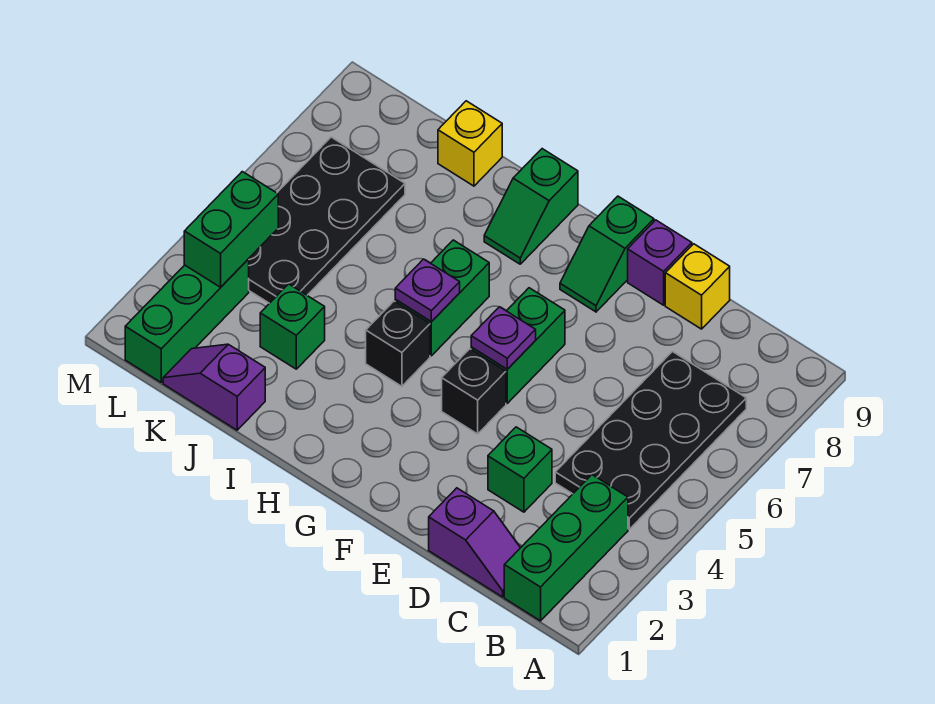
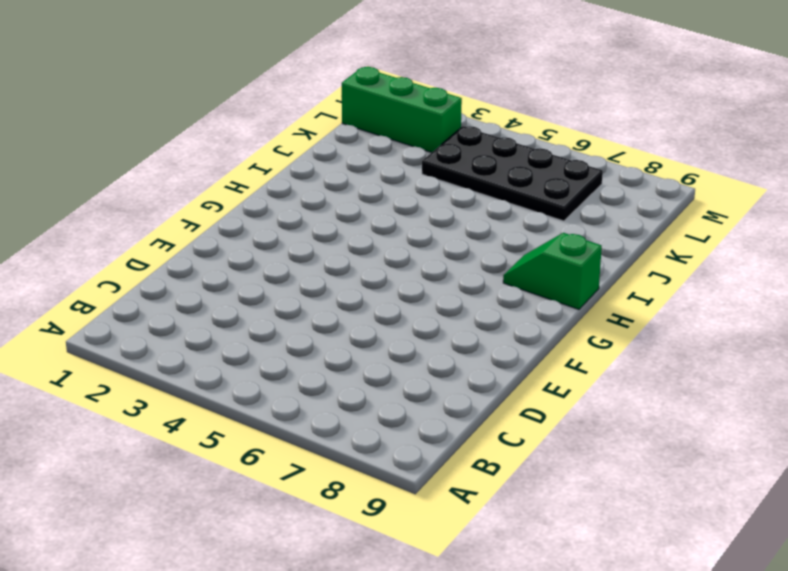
none -> green brick B1:B3 level 1
none -> black plate B4:C7 level 1
none -> purple slope C1:D1 level 1 top D

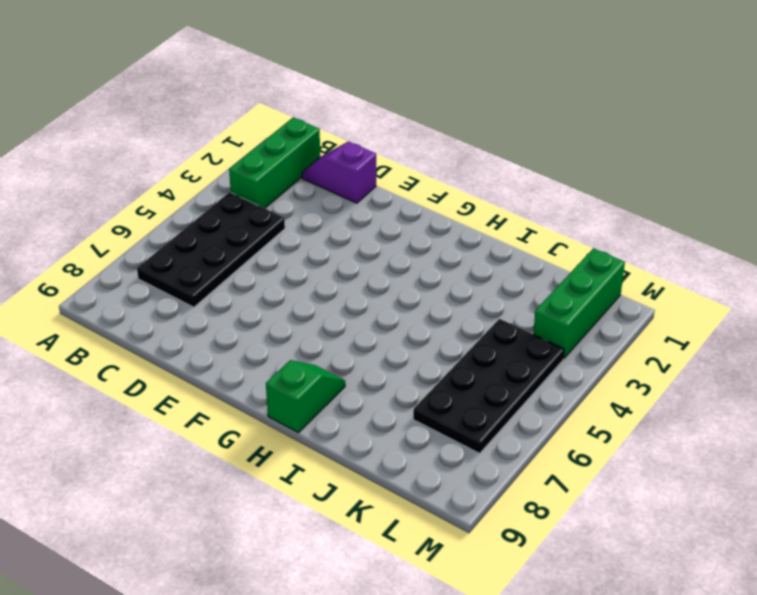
none -> green brick D3 level 1
none -> yellow brick D9 level 1
none -> purple brick E9 level 1

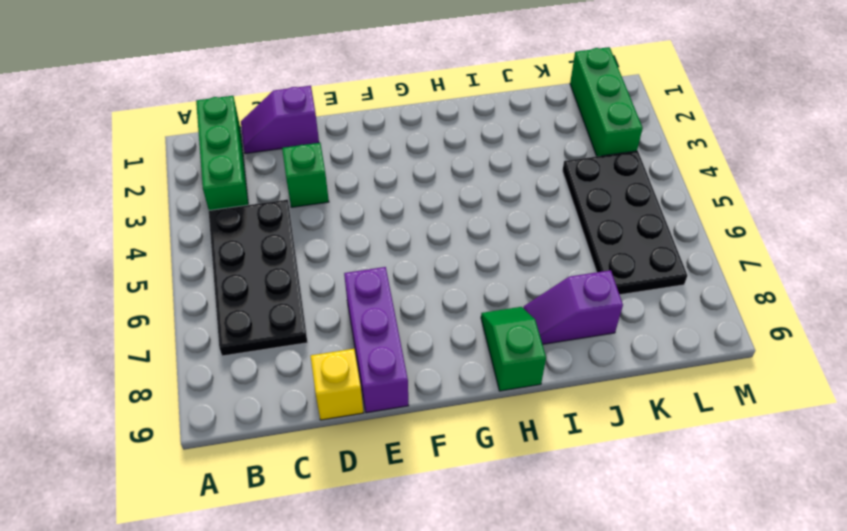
purple brick E7:E9 level 1 -> purple brick E9 level 1
purple slope I8:J8 level 1 top J -> purple slope J1:K1 level 1 top J
none -> black brick F4 level 1
none -> green brick F5:F6 level 1
none -> green slope F8:F9 level 1 top 9

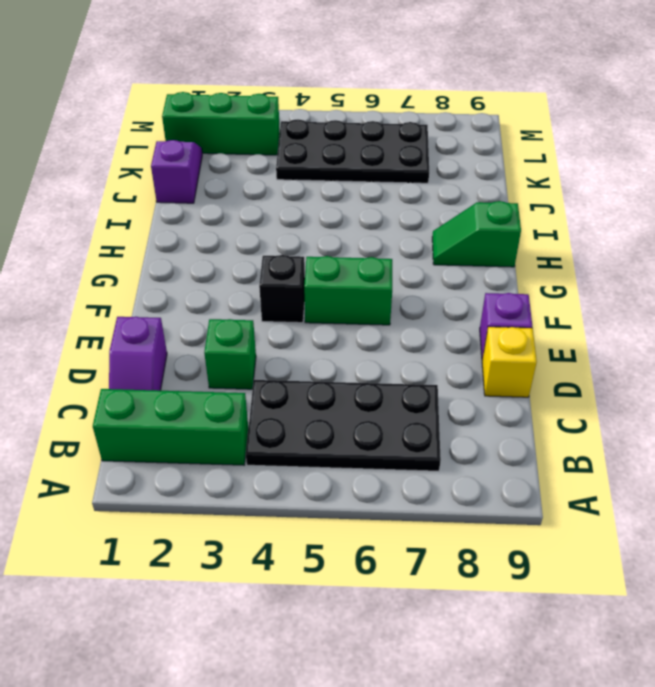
none -> green slope F8:F9 level 1 top 9
none -> black brick H4 level 1
none -> green brick H5:H6 level 1

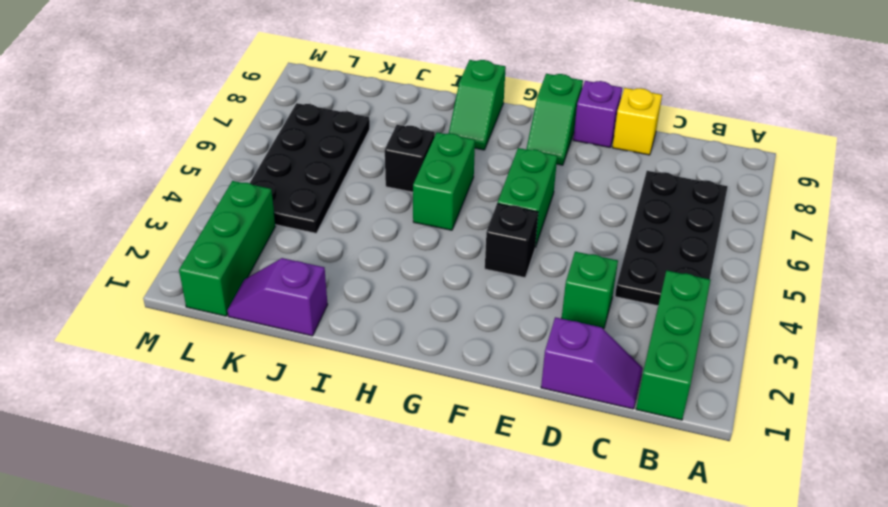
black brick I6 level 1 -> black brick H4 level 1
none -> green brick J3 level 1
none -> yellow brick J9 level 1
none -> purple plate F5 level 2

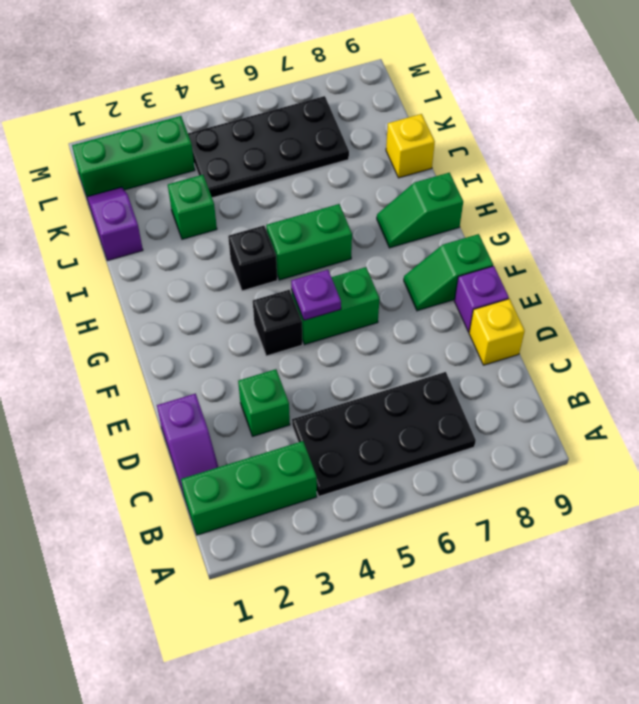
none -> purple plate H5 level 2
none -> green brick L3:L4 level 2

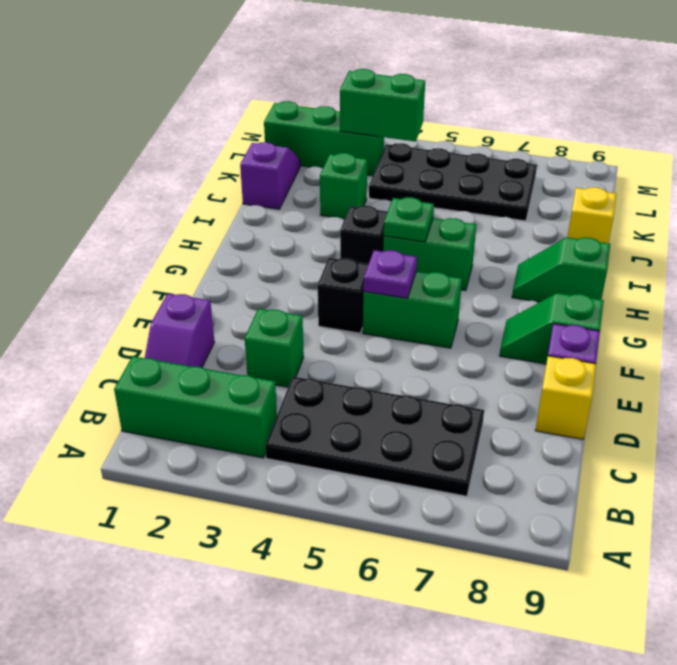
green plate H5 level 2 -> purple plate H5 level 2

